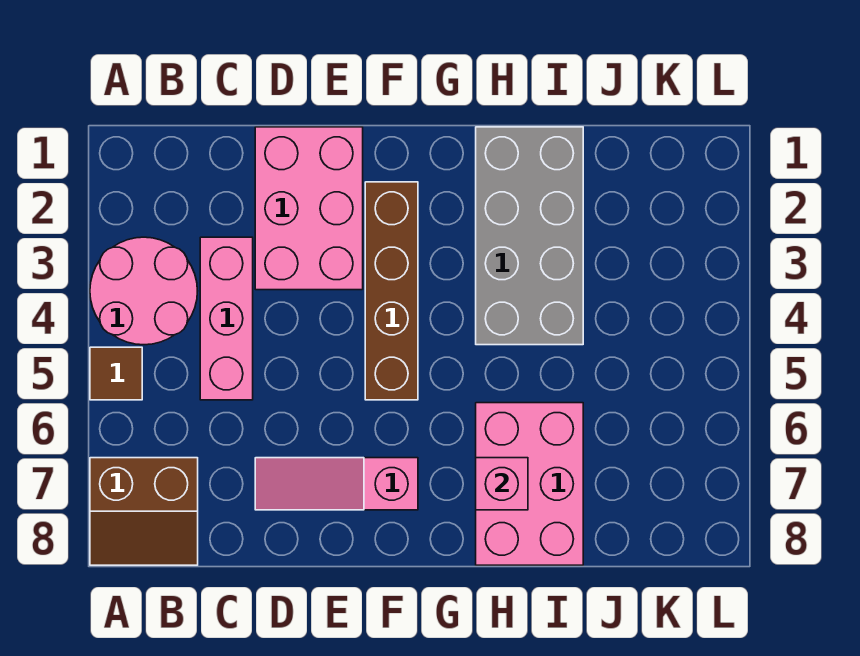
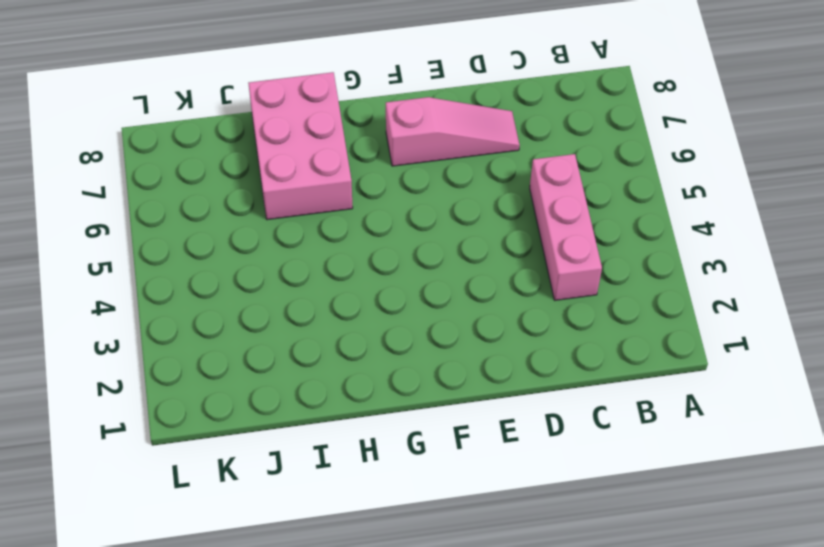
none -> pink round brick A3:B4 level 1
none -> brown tile A5 level 1

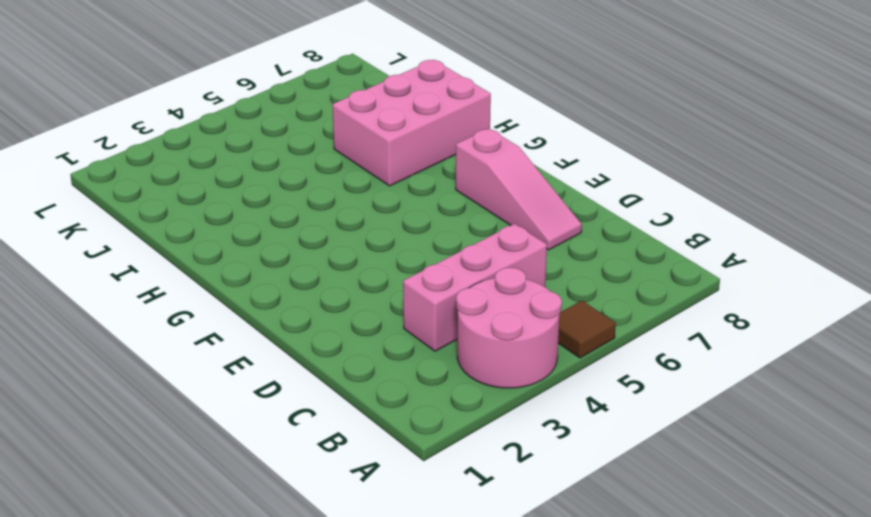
none -> brown slope A7:B8 level 1 top 7
none -> pink brick D1:E3 level 1

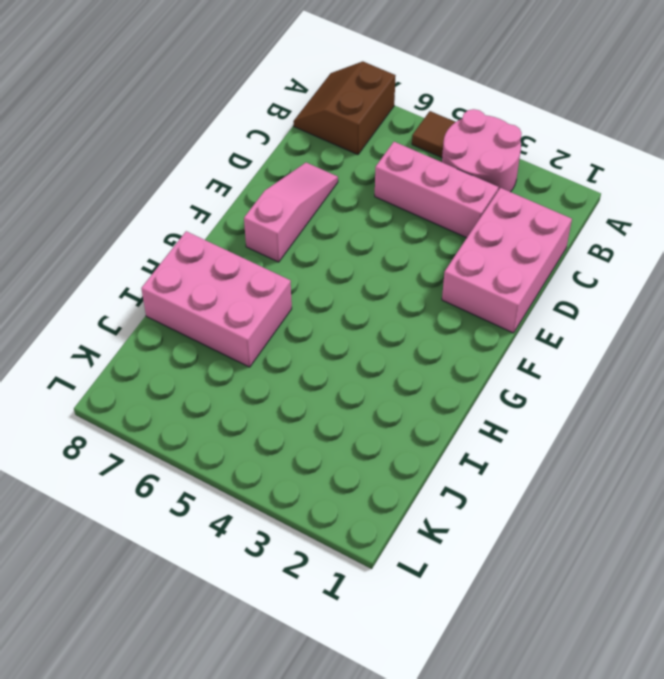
pink brick C1:E2 level 1 -> pink brick D1:E3 level 1
none -> brown brick F2:F5 level 1
none -> grey brick H1:I4 level 1

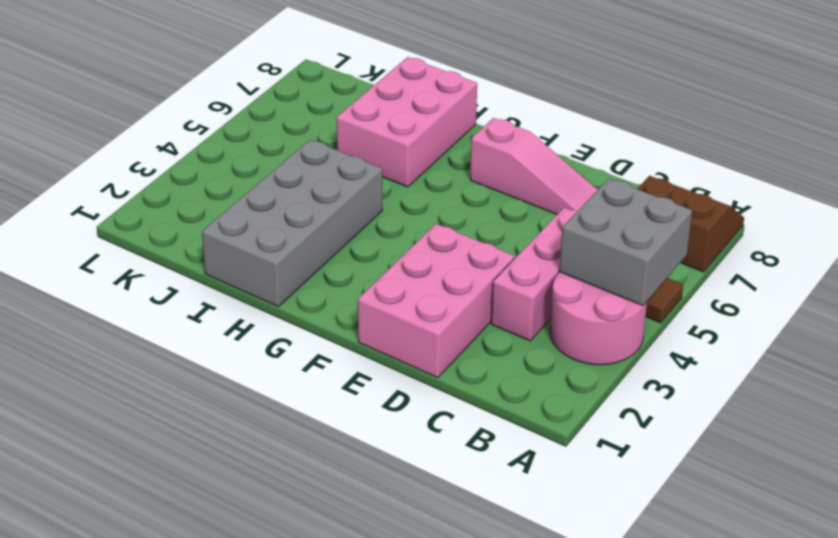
grey brick A4:B5 level 2 -> none
none -> brown brick F2:F5 level 1
none -> pink brick H7 level 2

